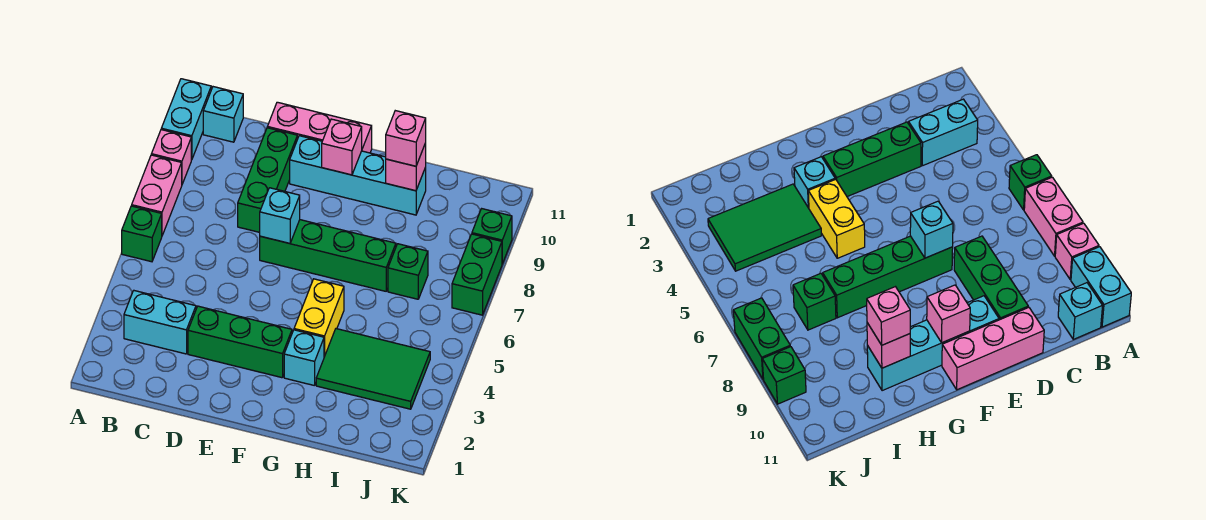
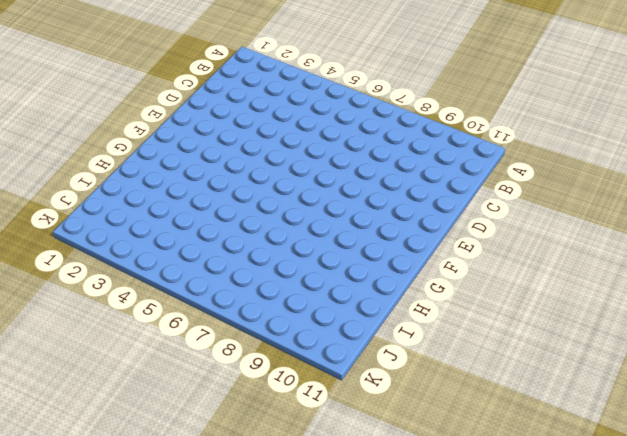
none -> green brick A6 level 1
none -> pink brick A7:A8 level 1
none -> pink brick A9 level 1

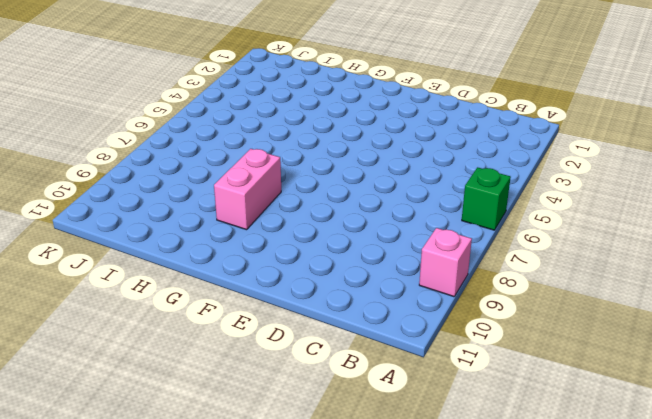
pink brick G8:G9 level 1 -> pink brick A7:A8 level 1
none -> cyan brick A10:A11 level 1
none -> cyan brick B3:C3 level 1
none -> cyan brick B11 level 1

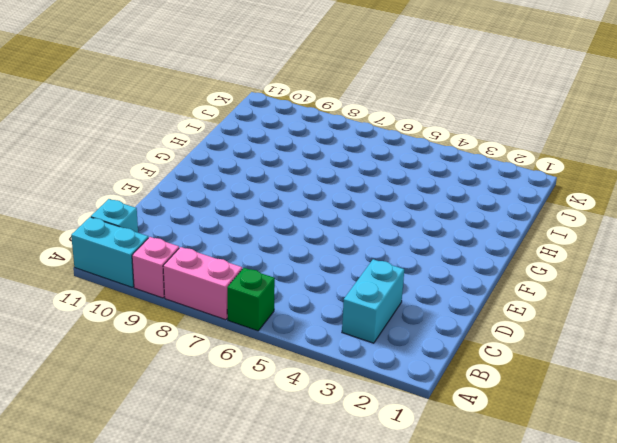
none -> green brick D3:F3 level 1
none -> green brick D8:D10 level 1
none -> pink brick D11:F11 level 1

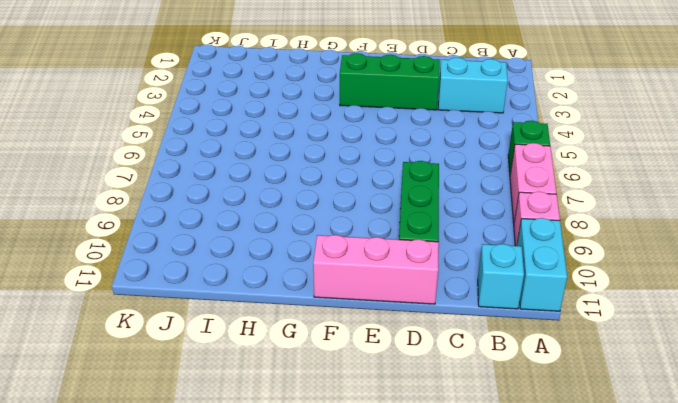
none -> green brick E7:H7 level 1
none -> cyan brick E10:H10 level 1
none -> cyan brick G3 level 1

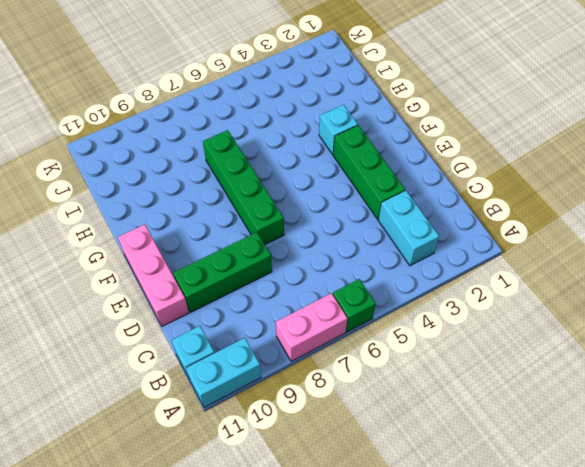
none -> pink brick A9 level 1
none -> cyan brick E10:H10 level 1
none -> yellow brick G4:G5 level 1

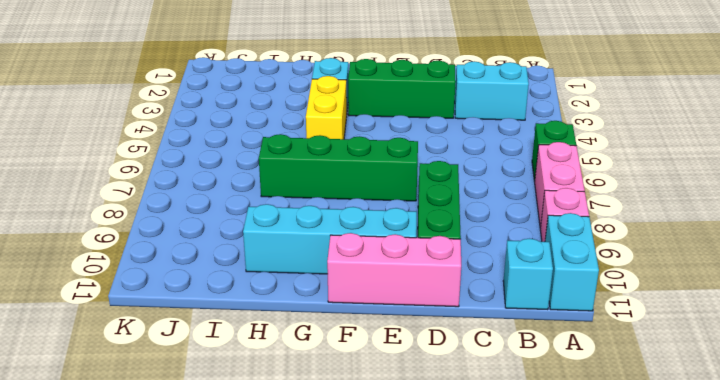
none -> green tile H3:J4 level 1
none -> green brick I7 level 1
none -> green brick K7:K8 level 1

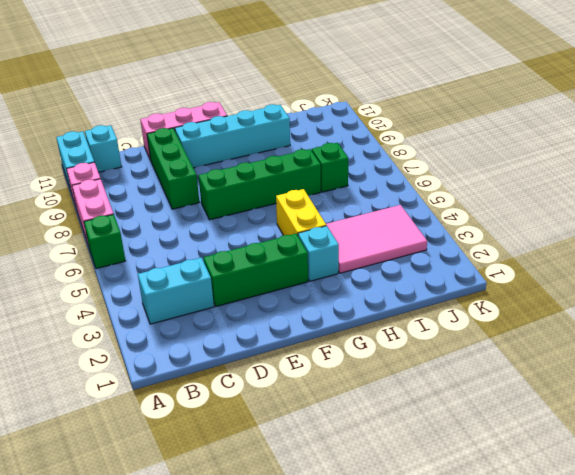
pink tile H3:J4 level 1 -> green tile H3:J4 level 1
none -> green brick K7:K8 level 1
none -> green brick K9 level 1
none -> cyan brick E7 level 2

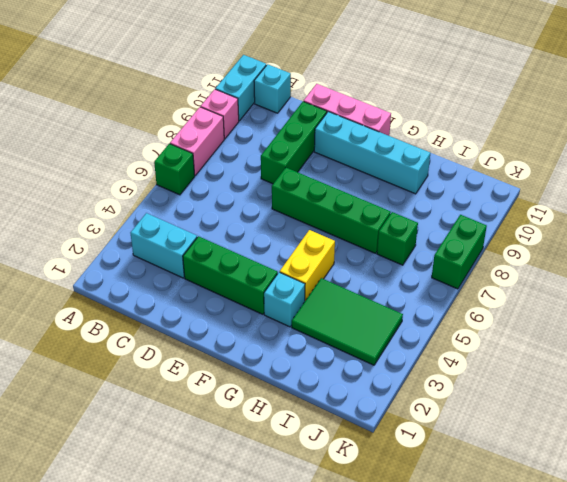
none -> green brick K9 level 1
none -> cyan brick E7 level 2
none -> pink brick F10 level 2

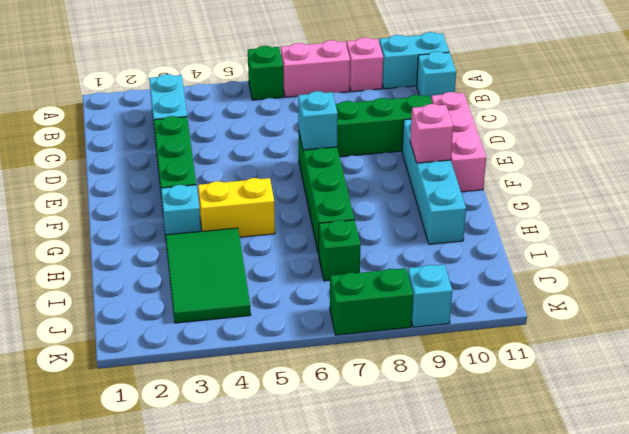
cyan brick K9 level 1 -> green brick K9 level 1
none -> pink brick H10 level 2
none -> pink brick H10 level 3

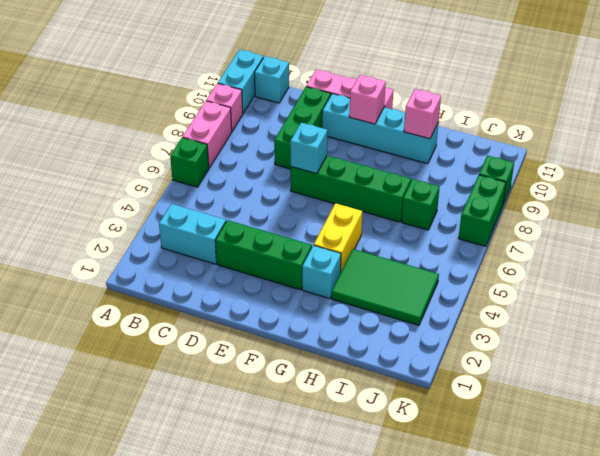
none -> pink brick H10 level 3

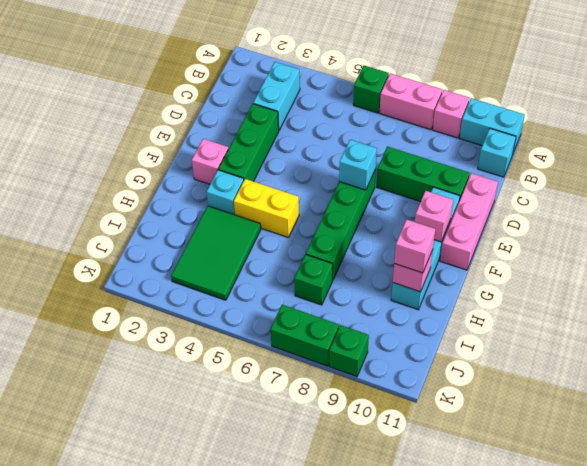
pink brick F2 level 1 -> none

